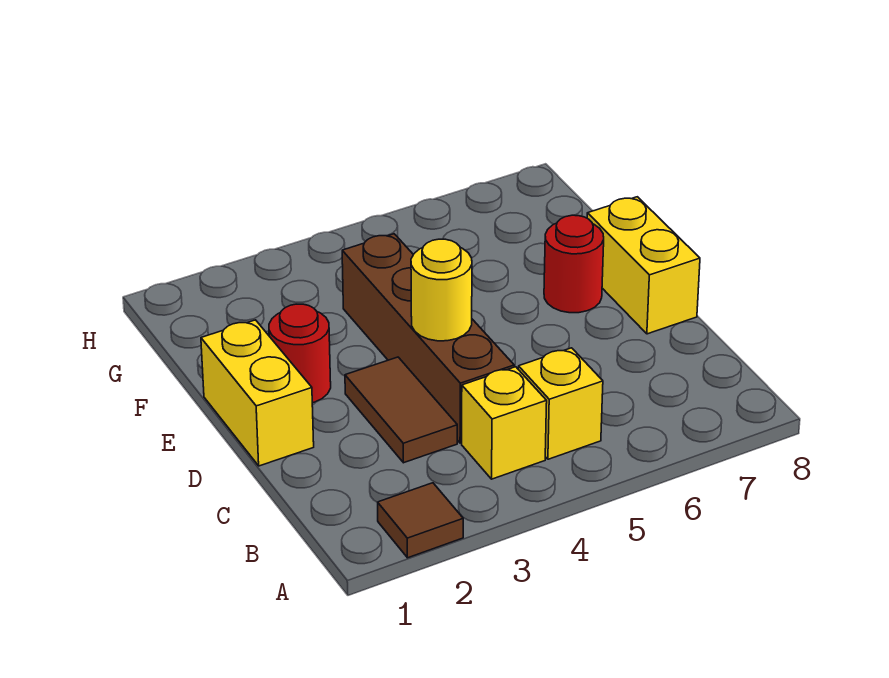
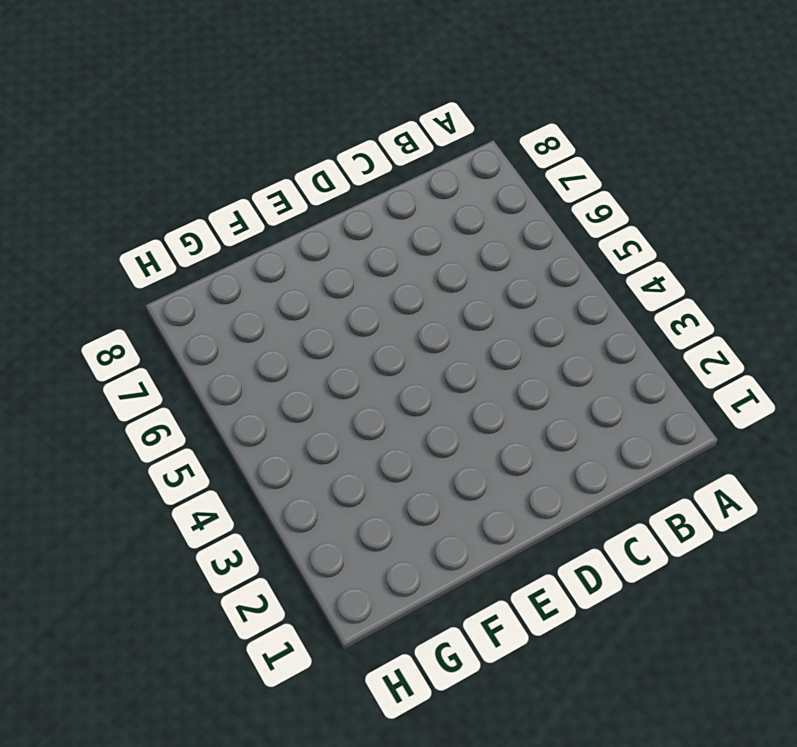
none -> brown tile A2 level 1
none -> yellow brick B4 level 1

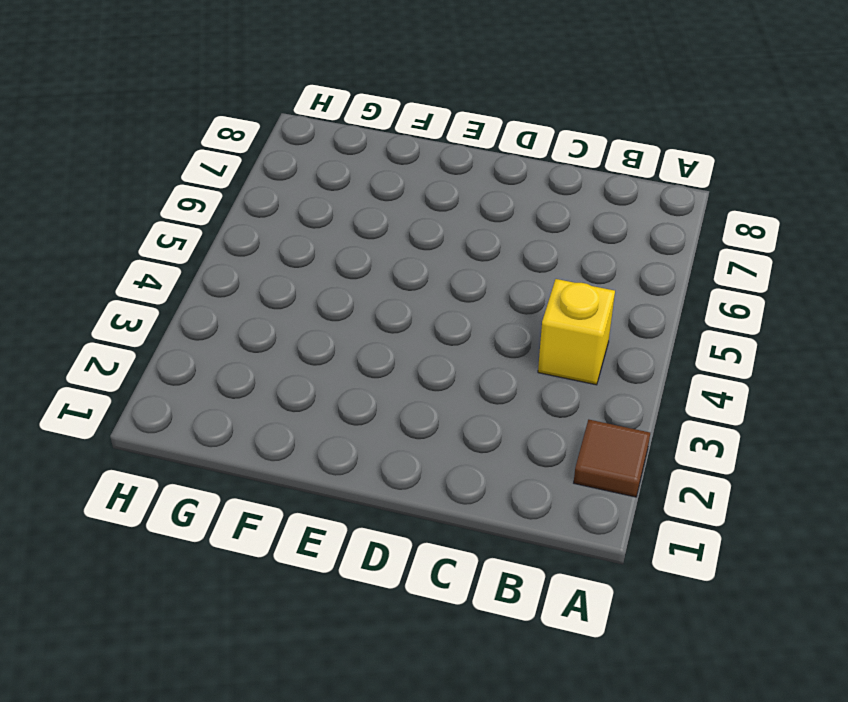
none -> yellow brick B5 level 1
none -> brown tile C3:D3 level 1

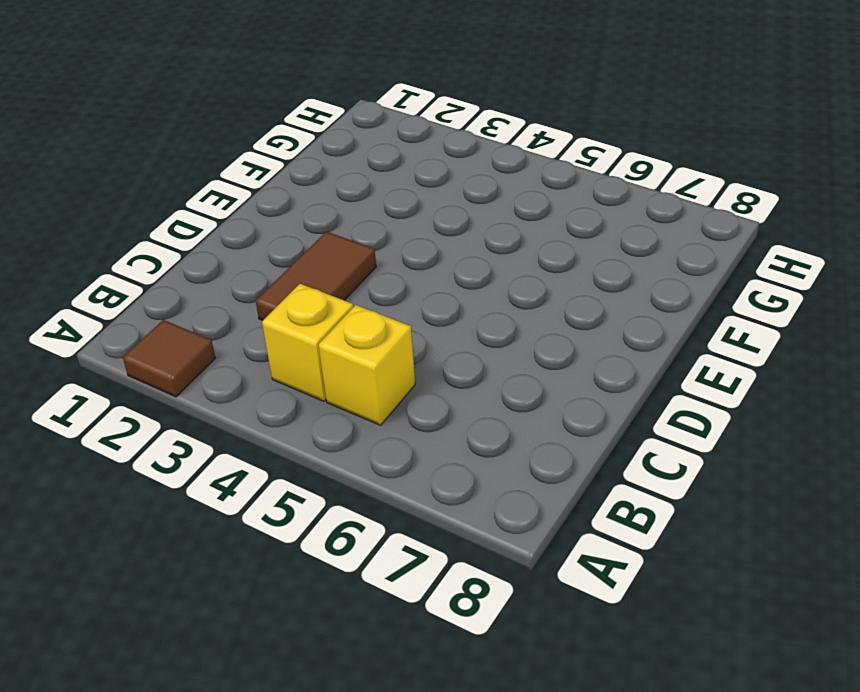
none -> brown brick C4:F4 level 1
none -> yellow brick D1:E1 level 1

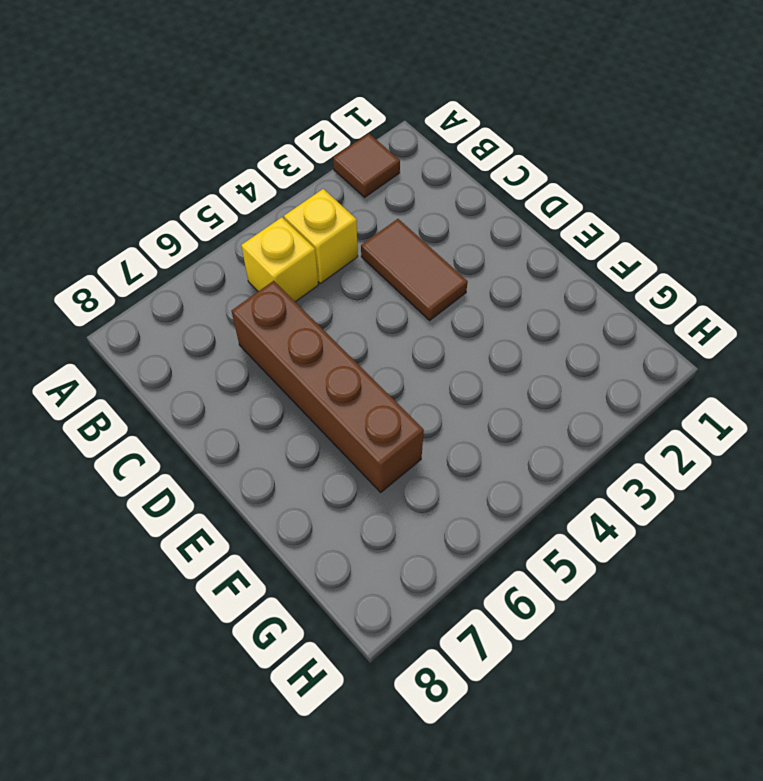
brown brick C6:F6 level 1 -> brown brick C4:F4 level 1
none -> yellow brick D1:E1 level 1
none -> yellow brick D8:E8 level 1

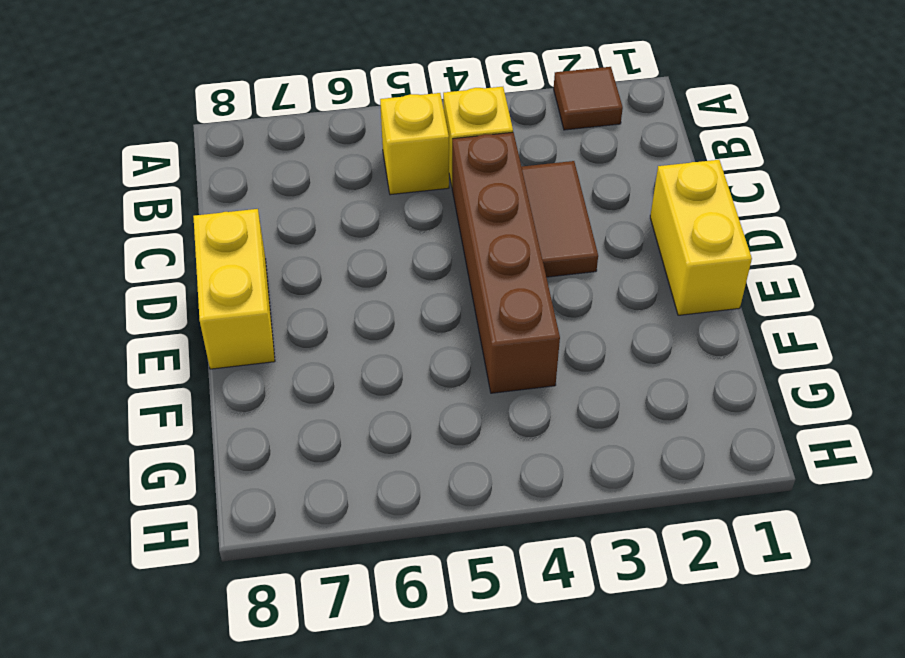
none -> red round brick E2 level 1
none -> red round brick E7 level 1

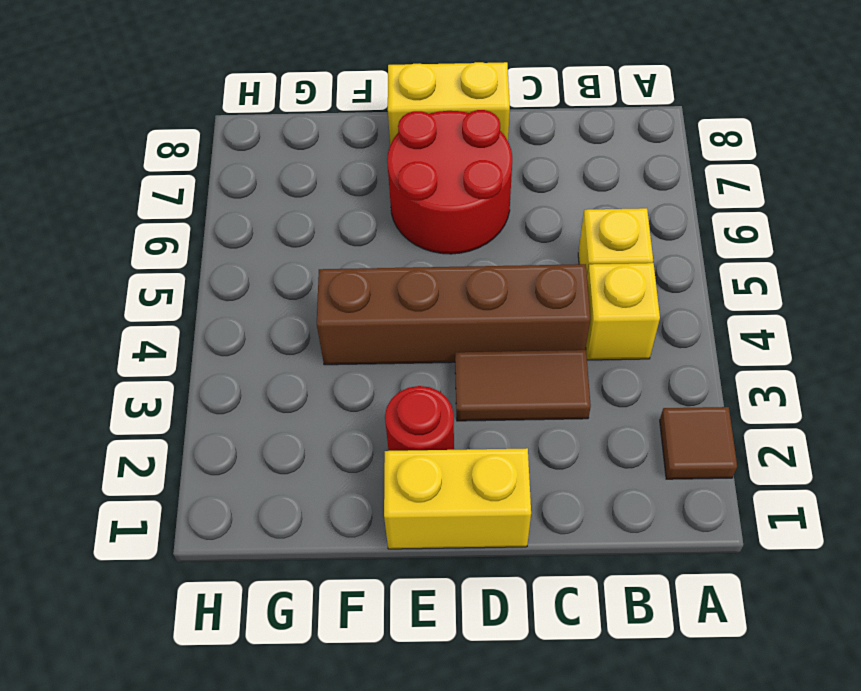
red round brick D6:E7 level 1 -> red round brick E7 level 1
none -> yellow round brick D4 level 2

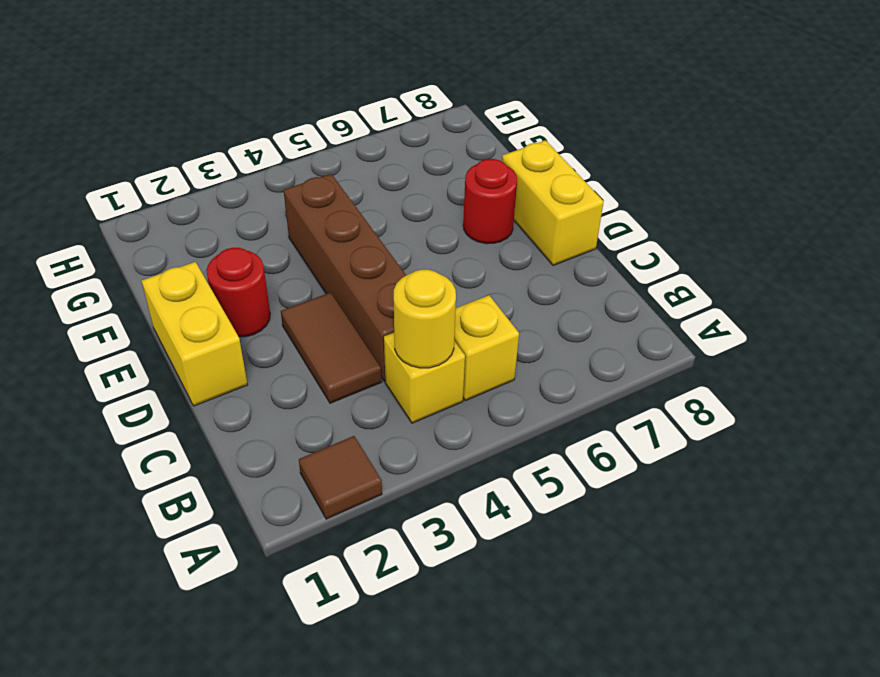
yellow round brick B4 level 2 -> yellow round brick D4 level 2

